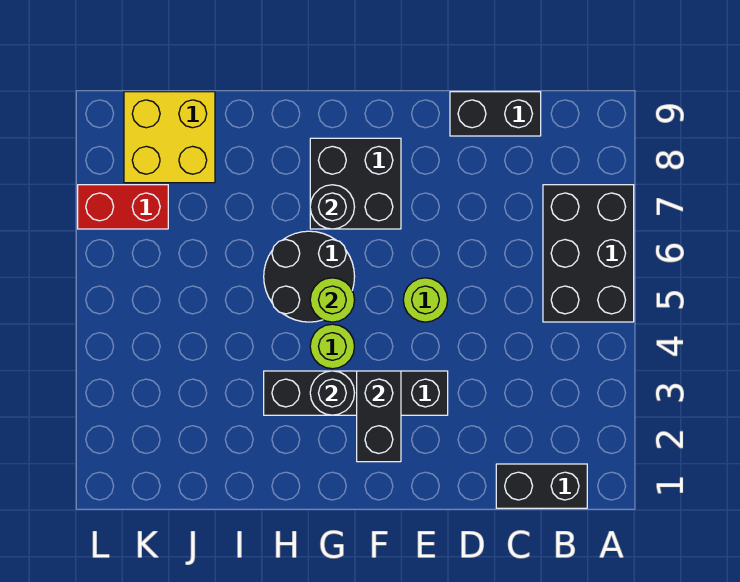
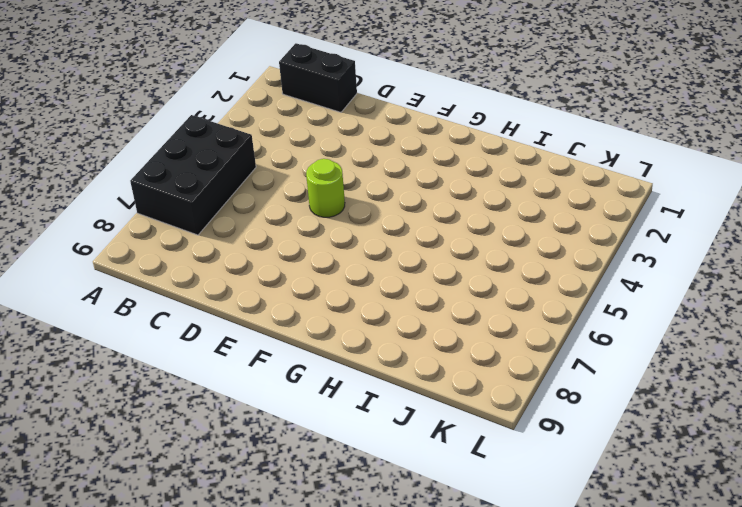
none -> black brick C9:D9 level 1
none -> black brick E3:H3 level 1
none -> black brick F7:G8 level 1

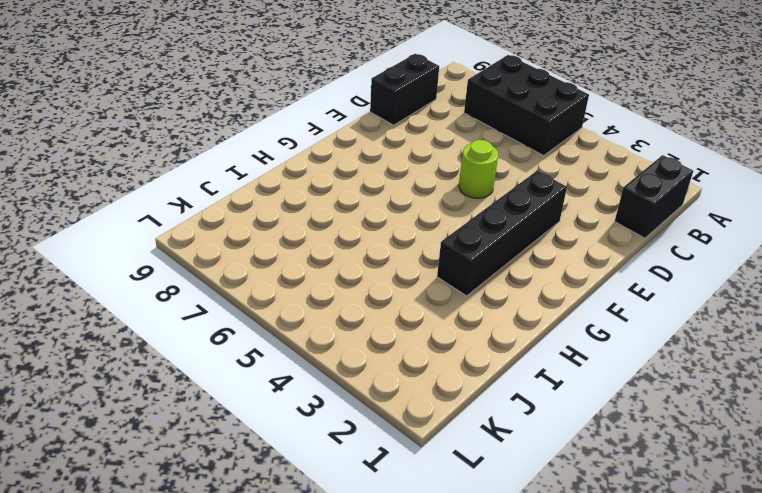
none -> black brick F7:G8 level 1
none -> lime round brick G4 level 1
none -> black round brick G5:H6 level 1

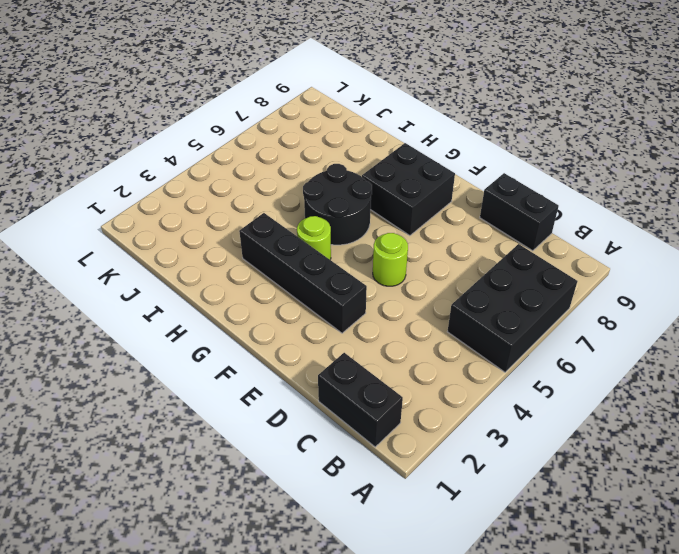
none -> yellow brick J8:K9 level 1
none -> red brick K7:L7 level 1
none -> black brick F2:F3 level 2

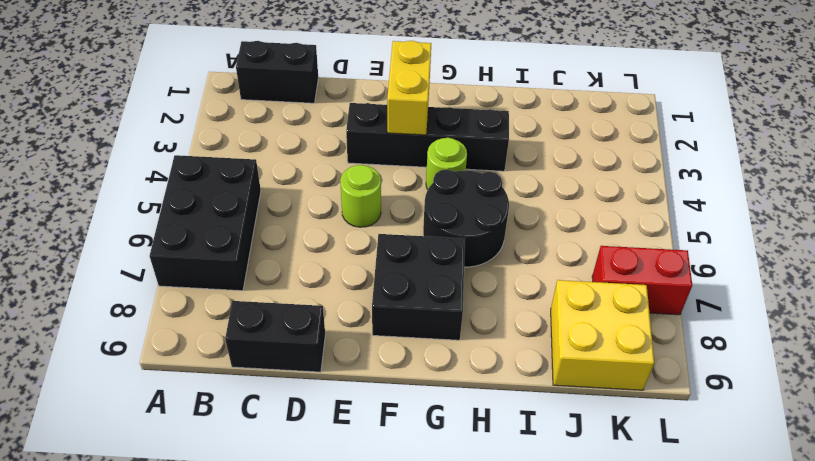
yellow brick F2:F3 level 2 -> black brick F2:F3 level 2
none -> black round brick G3 level 2
none -> lime round brick G5 level 2
none -> black round brick G7 level 2

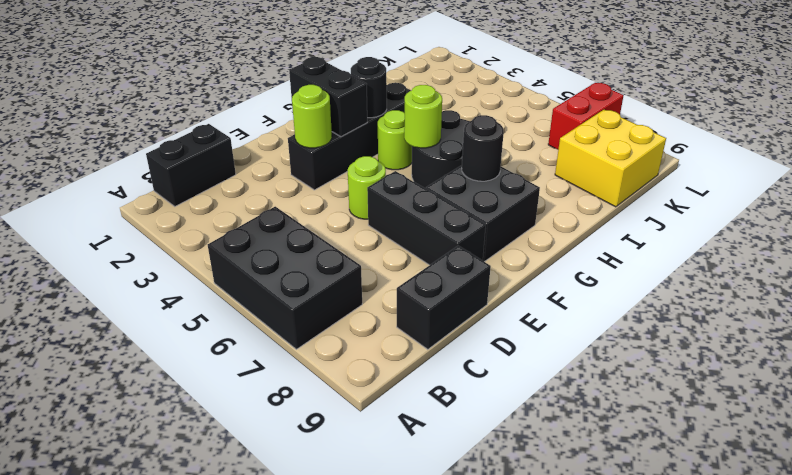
lime round brick E3 level 2 -> none
black brick E6:E8 level 1 -> none

